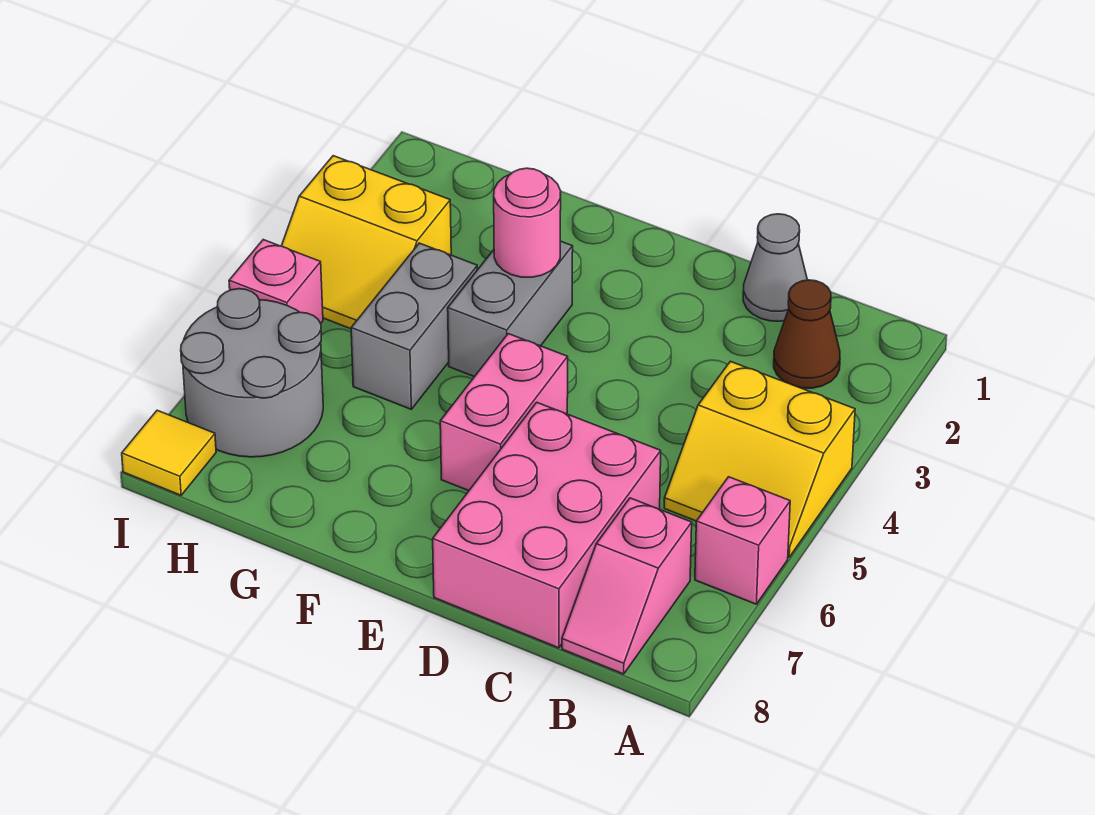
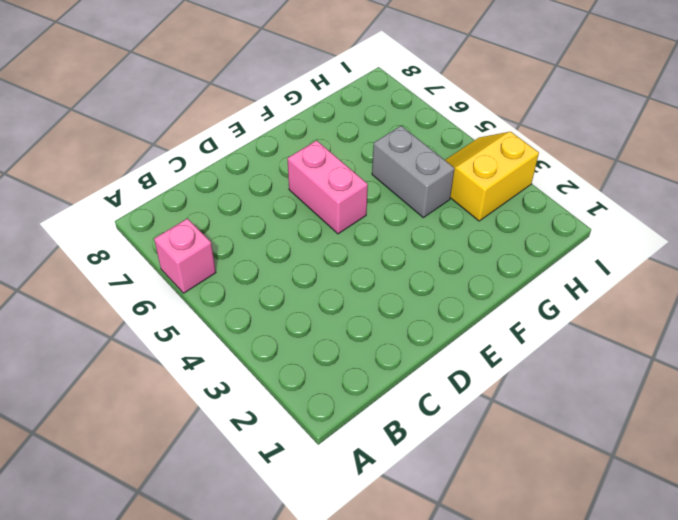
none -> yellow slope A4:B5 level 1 top 4
none -> brown cone B2 level 1
none -> pink slope B7:B8 level 1 top 7

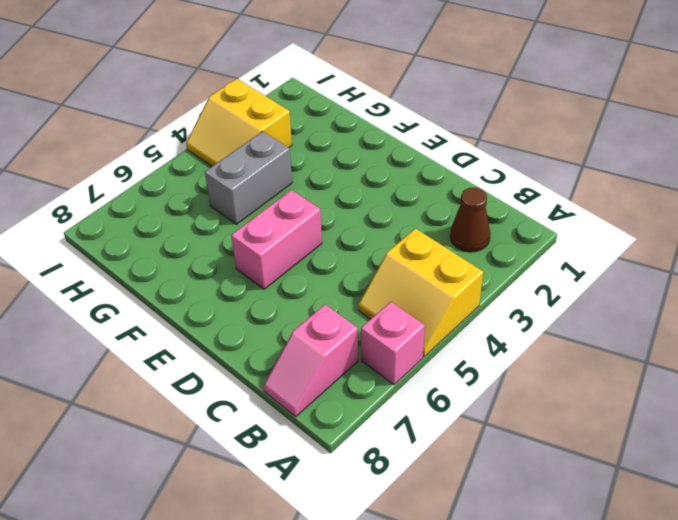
none -> grey cone C1 level 1
none -> pink brick C6:D8 level 1
none -> grey brick F3:F4 level 1

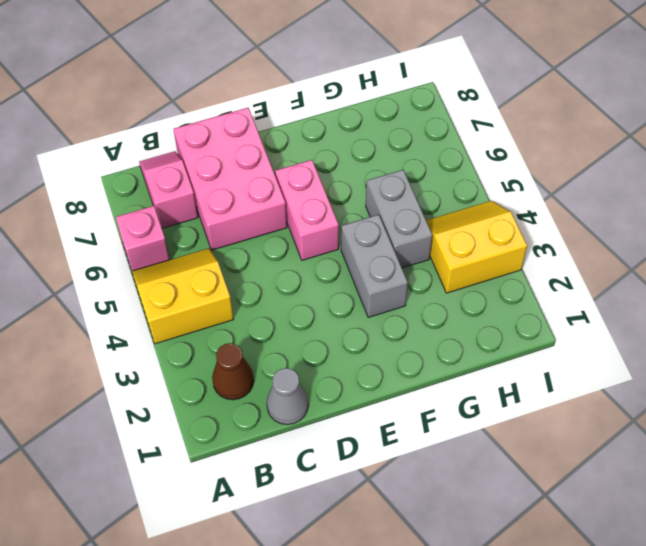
none -> grey round brick H6:I7 level 1
none -> pink brick I5 level 1
none -> yellow tile I8 level 1

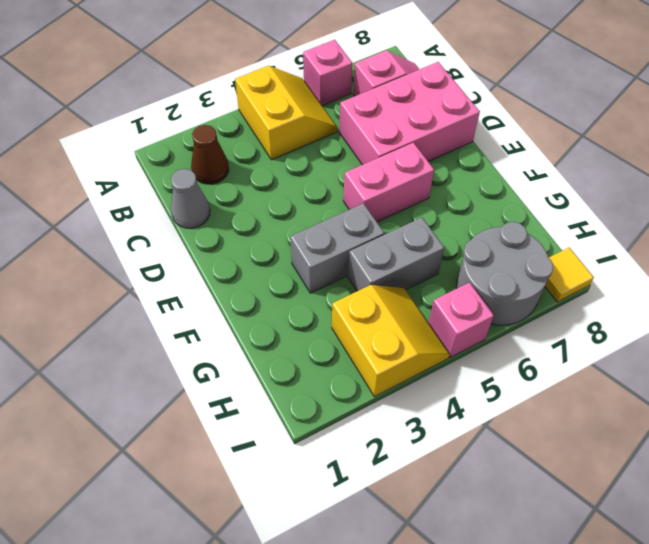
none -> pink round brick F3 level 2

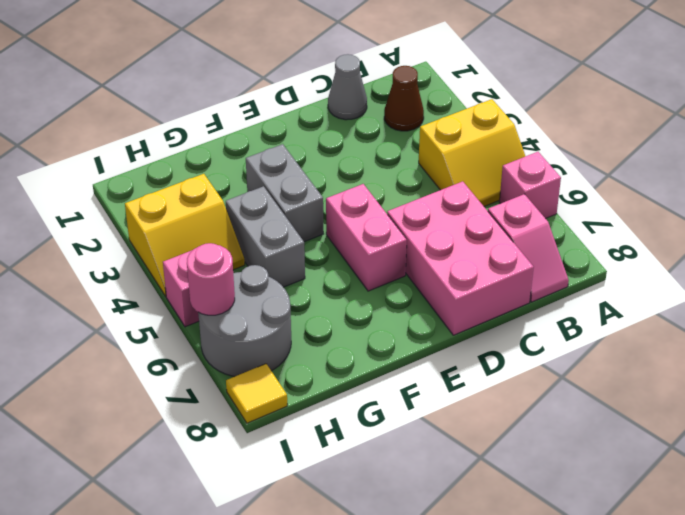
pink round brick I6 level 2 -> pink round brick F3 level 2

